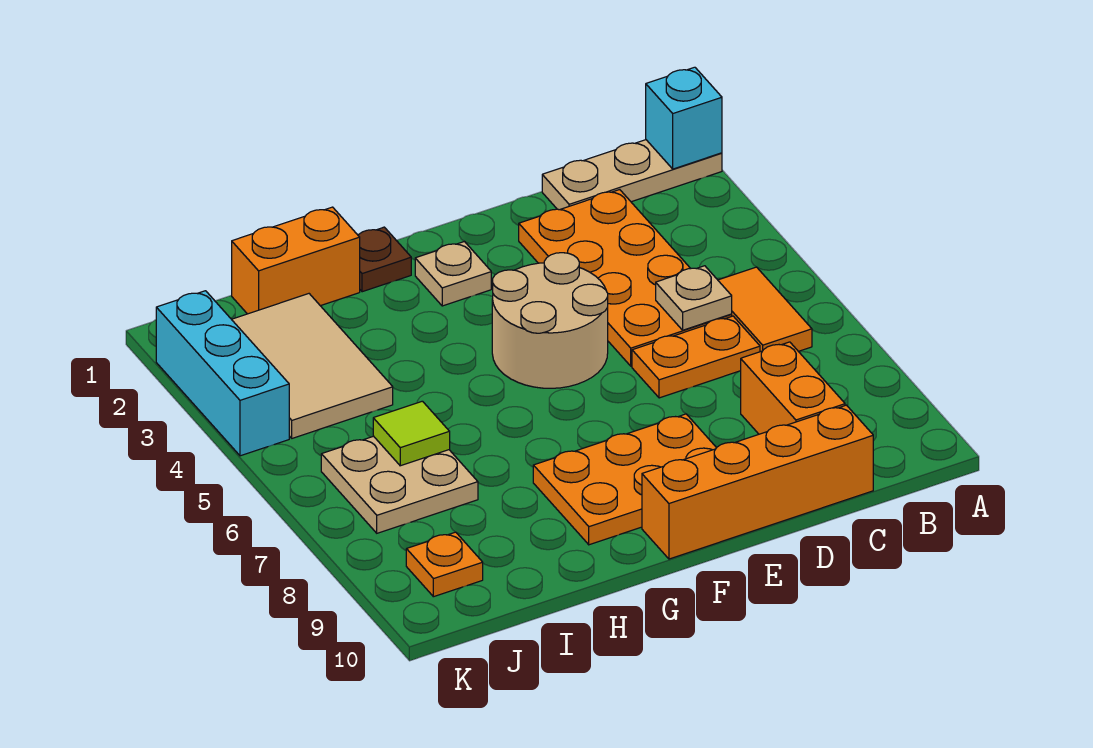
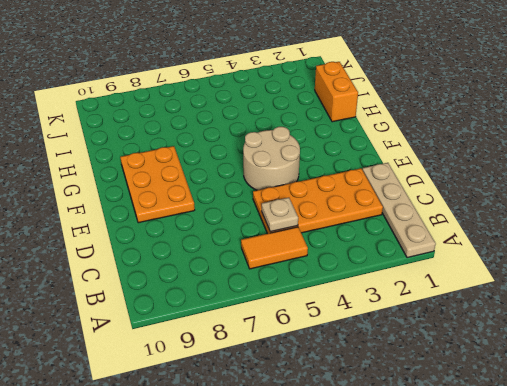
tan plate A1:D1 level 1 -> tan plate A1:C1 level 1
none -> orange plate C6:D6 level 1
none -> orange brick C8:C9 level 1
none -> orange brick C10:F10 level 1

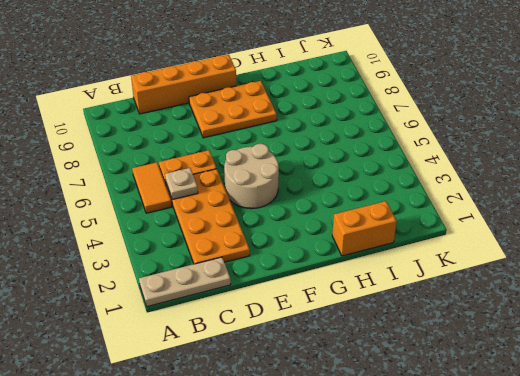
none -> orange brick C8:C9 level 1
none -> tan plate F2 level 1
none -> brown plate G1 level 1

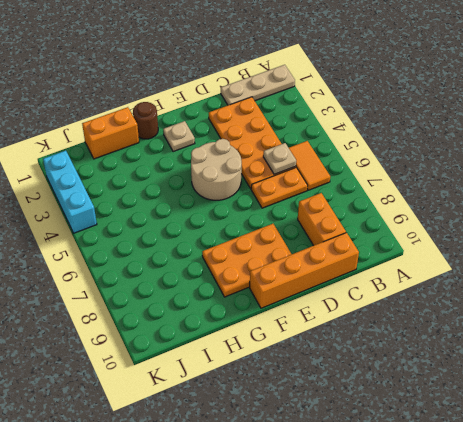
brown round brick G1 level 1 -> brown plate G1 level 1
none -> tan tile I2:J4 level 1
none -> tan plate I6:J7 level 1
none -> orange plate J9 level 1

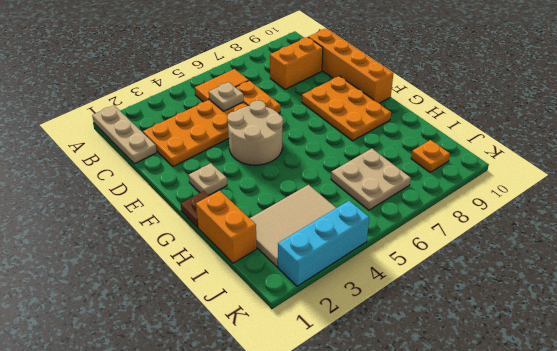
none -> cyan brick A1 level 2
none -> lime tile I6 level 2

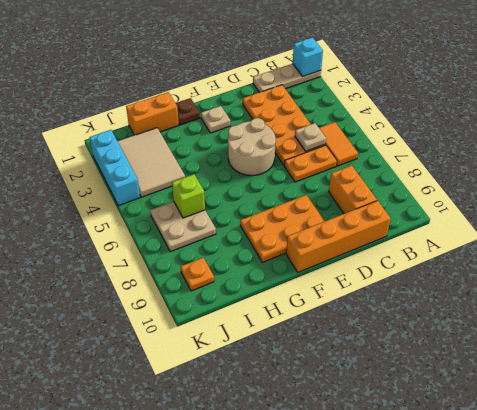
lime brick I6 level 2 -> lime tile I6 level 2

